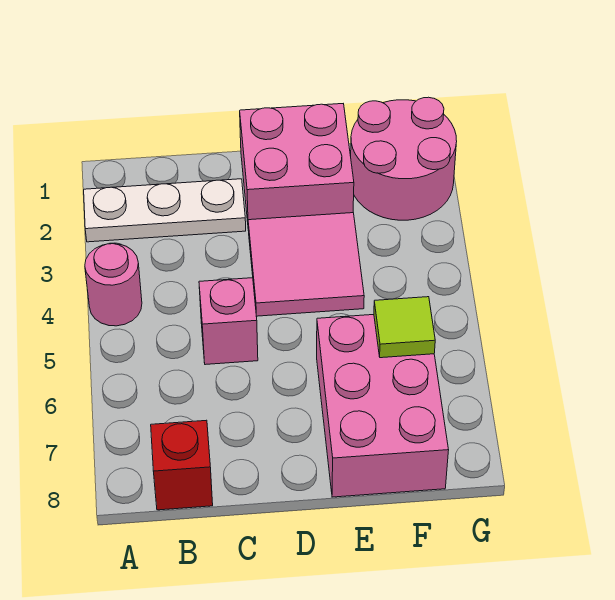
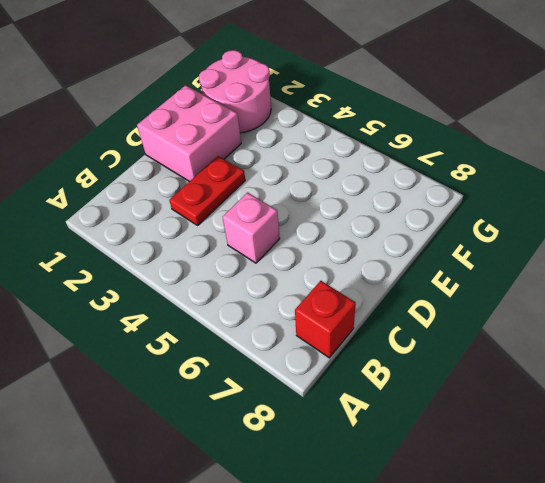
red plate C3:D3 level 1 -> pink tile D3:E4 level 1
none -> white plate A2:C2 level 1
none -> pink round brick A4 level 1

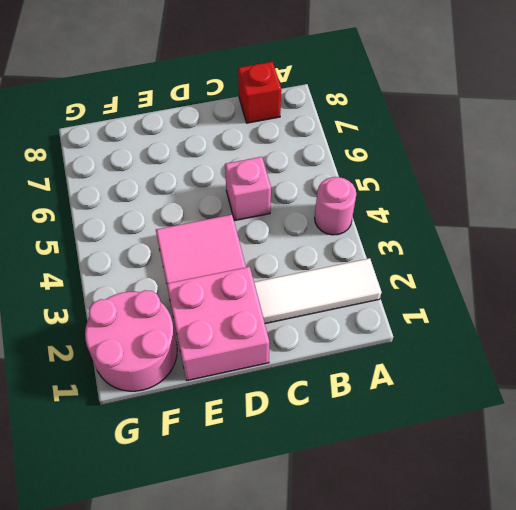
white tile A2:C2 level 1 -> white plate A2:C2 level 1
none -> pink brick E6:F8 level 1
none -> lime tile F6 level 2

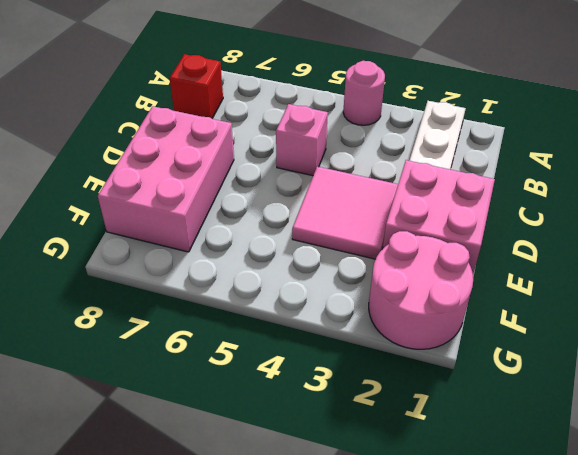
pink brick D7:F8 level 1 -> pink brick E6:F8 level 1
none -> lime tile F6 level 2

